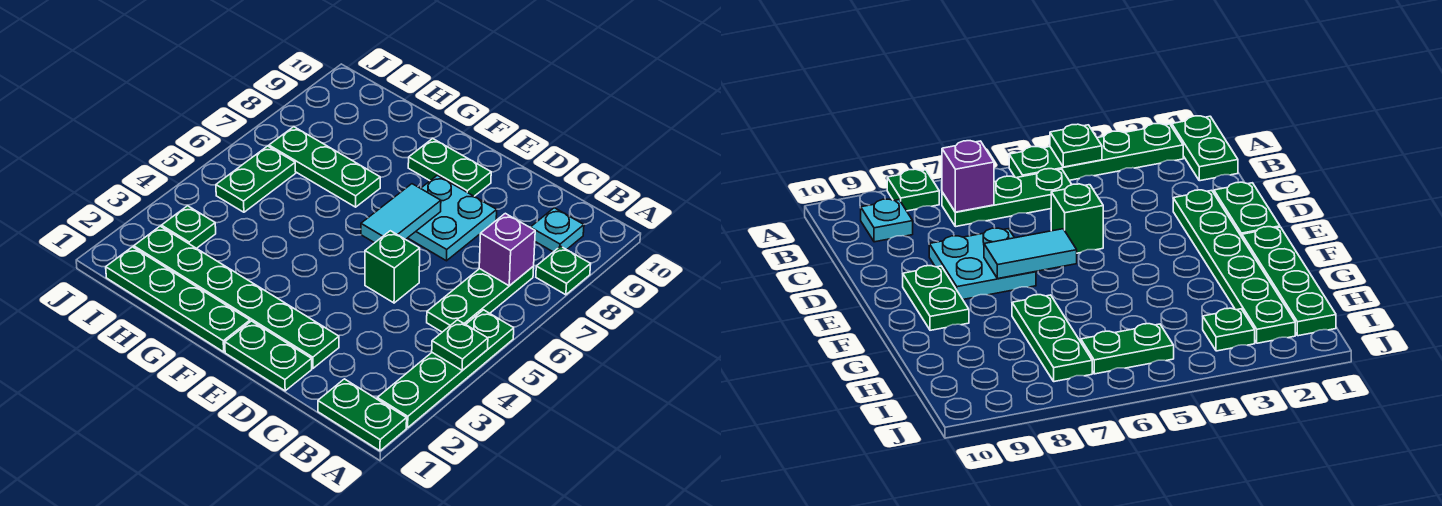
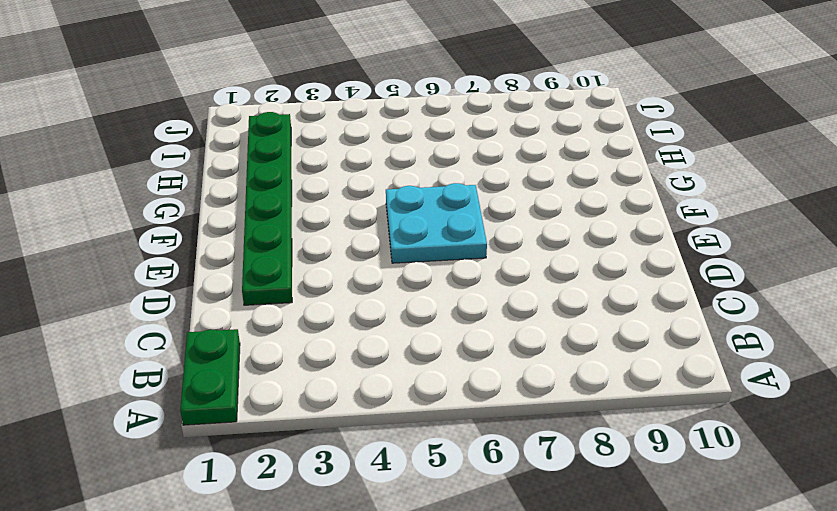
cyan plate E5:F6 level 1 -> cyan plate D7:E8 level 1
none -> green plate A2:A5 level 1
none -> green plate A8 level 1
none -> green plate B5:B7 level 1

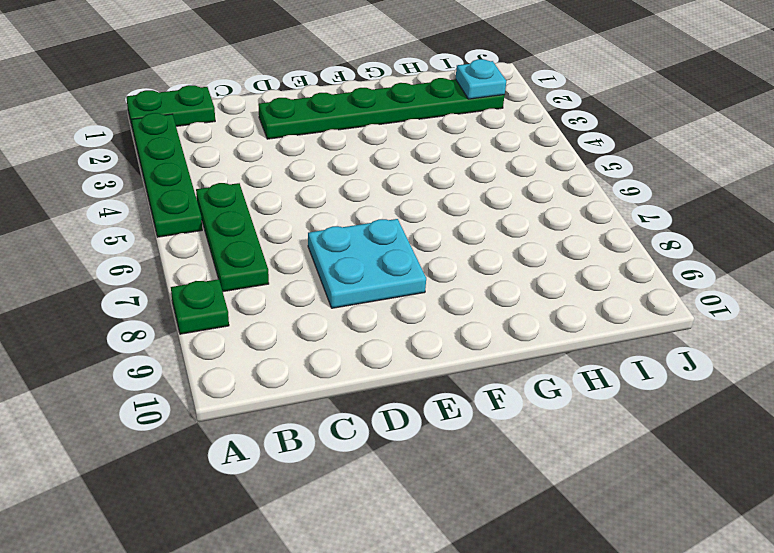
cyan plate I2 level 2 -> cyan plate B9 level 1
none -> green plate D1:E1 level 1
none -> green brick D5 level 1
none -> green plate E9:F9 level 1

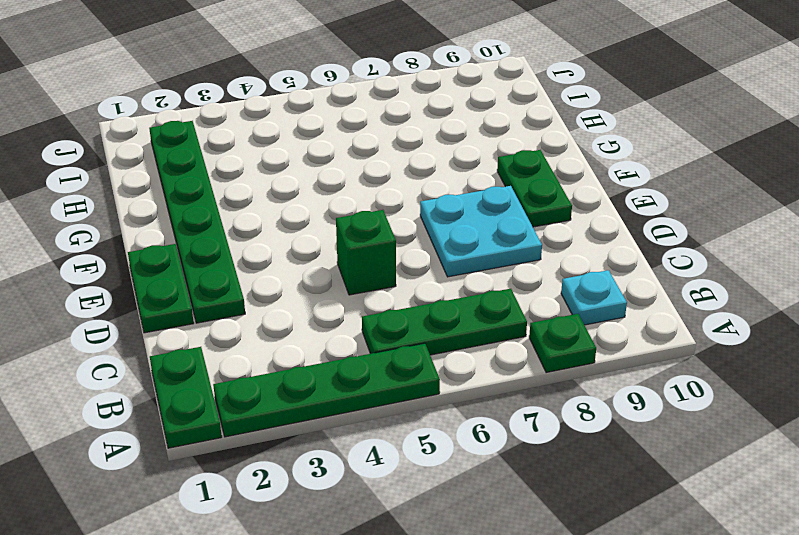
none -> green plate F1:I1 level 1
none -> green plate G7:I7 level 1
none -> green plate I3 level 1

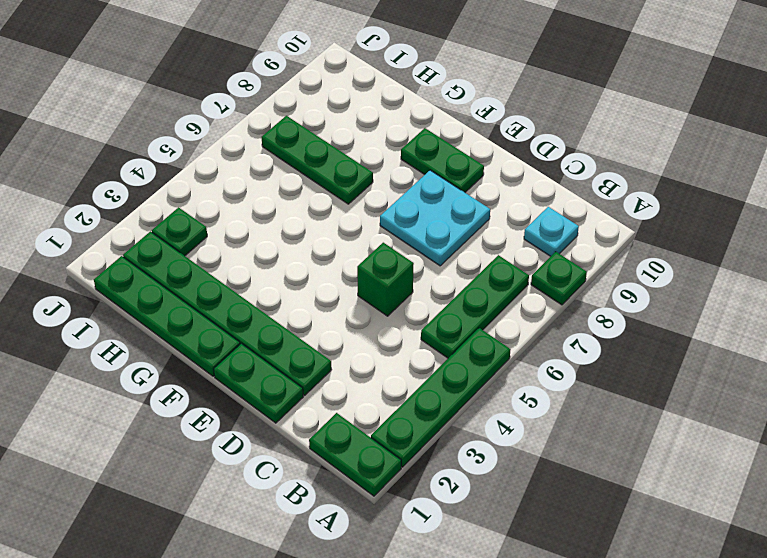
none -> green plate I5:I6 level 1
none -> green plate A4 level 2
none -> purple brick B7 level 2

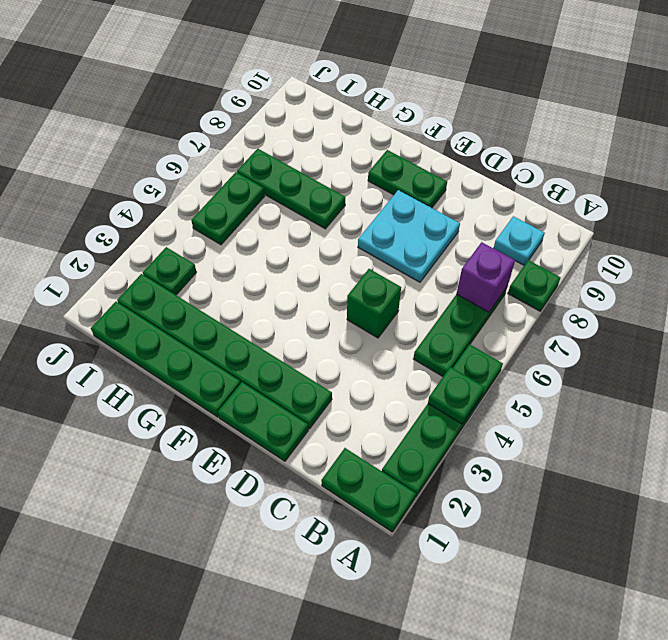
none -> cyan tile E6:E7 level 2

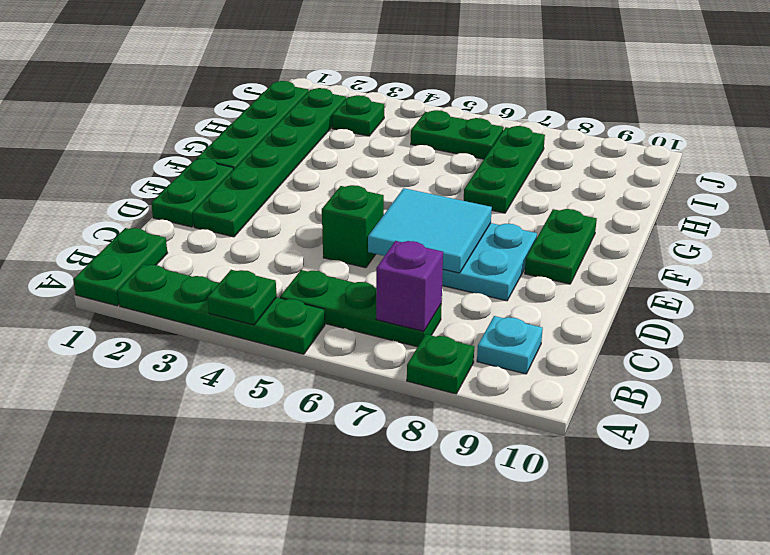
cyan tile D6:E7 level 2 -> cyan tile E6:E7 level 2

